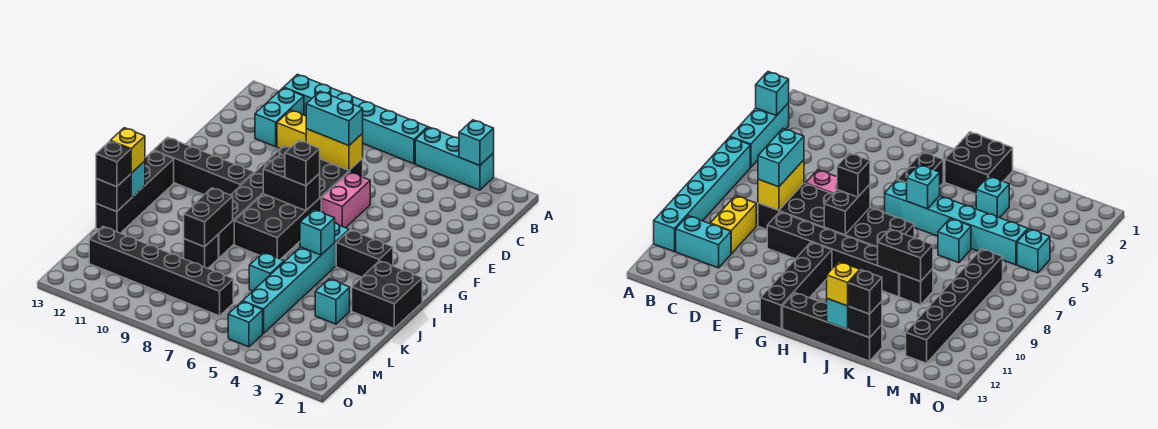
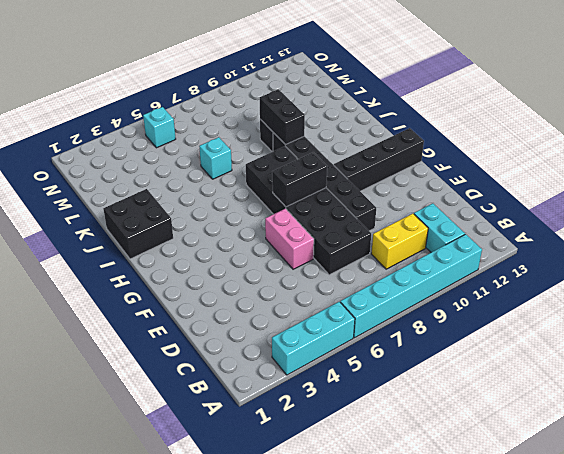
none -> black brick H3:H4 level 1
none -> cyan brick H5:M5 level 1
none -> black brick H13:K13 level 1

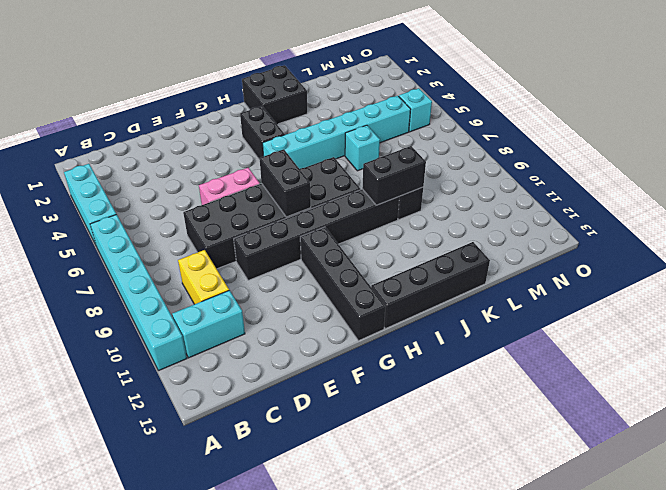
none -> cyan brick K3 level 1
none -> black brick M7:M12 level 1
none -> cyan brick A3 level 2

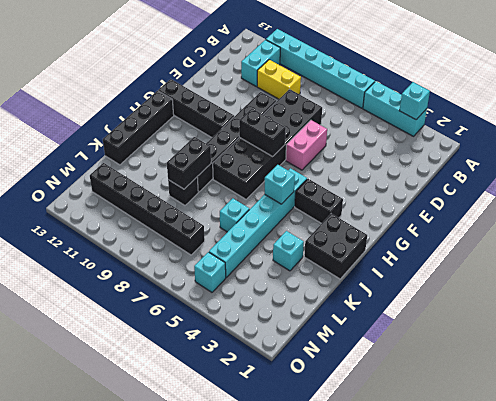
none -> yellow brick D7:D8 level 2
none -> cyan brick J13 level 2
none -> black brick K13 level 2

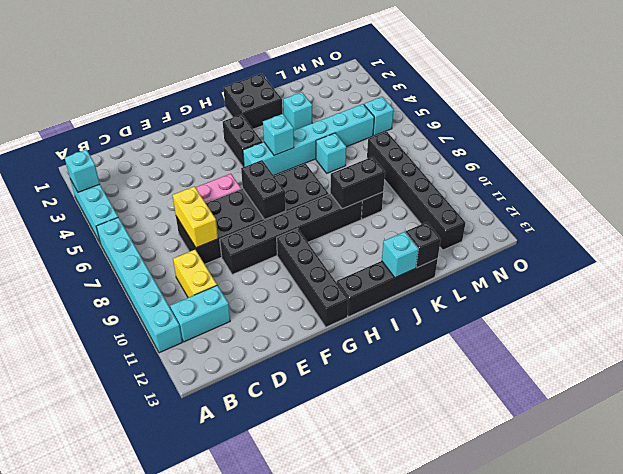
none -> cyan brick D7:D8 level 3
none -> black brick G7 level 3
none -> yellow brick J13 level 3

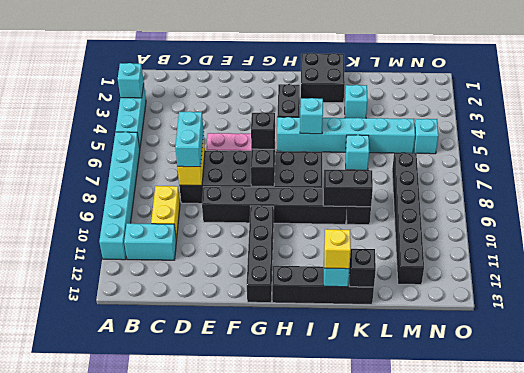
none -> black brick K13 level 3

